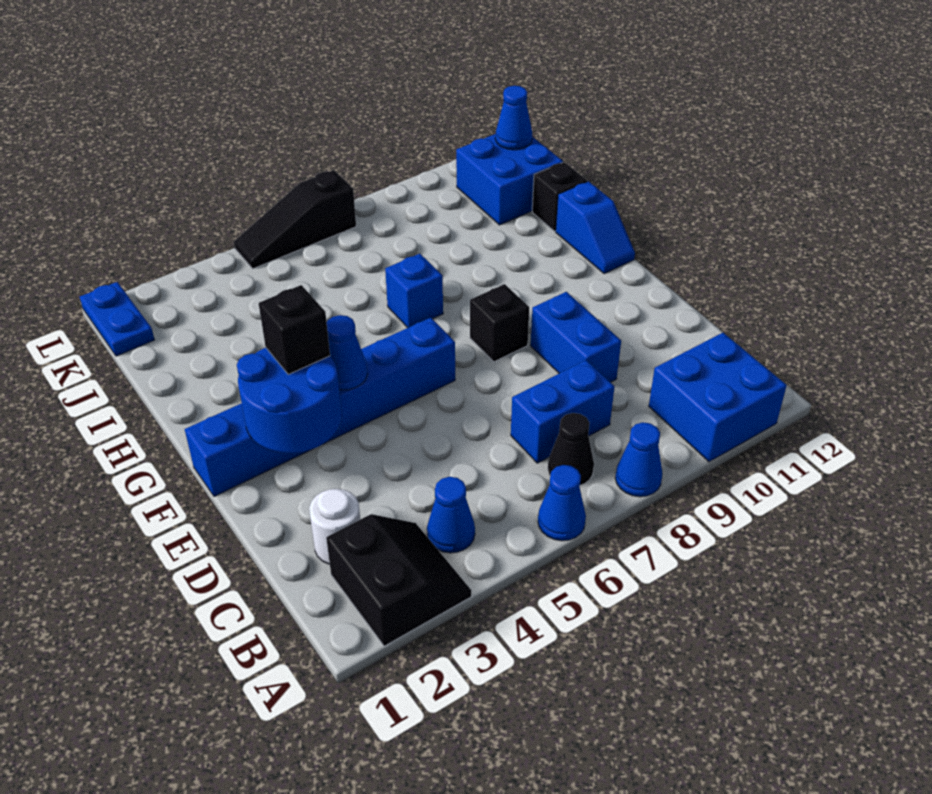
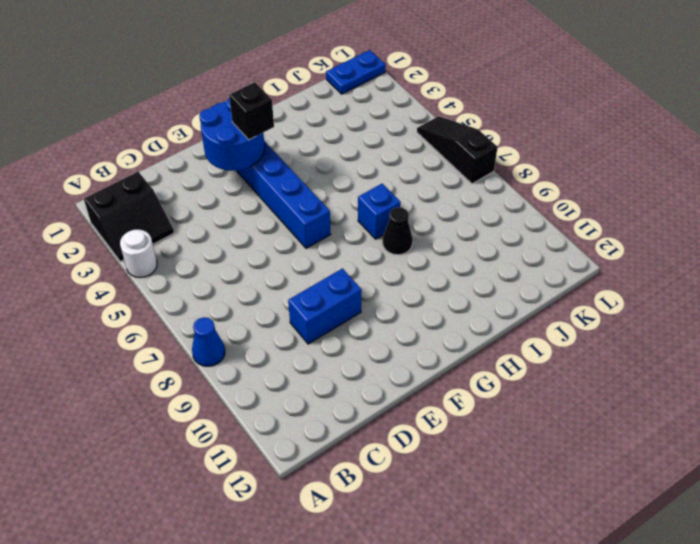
white round brick A4 level 1 -> white round brick C2 level 1
black cone H8 level 1 -> black cone B7 level 1
none -> blue cone A6 level 1
none -> blue brick A10:B11 level 1
none -> blue cone B4 level 1

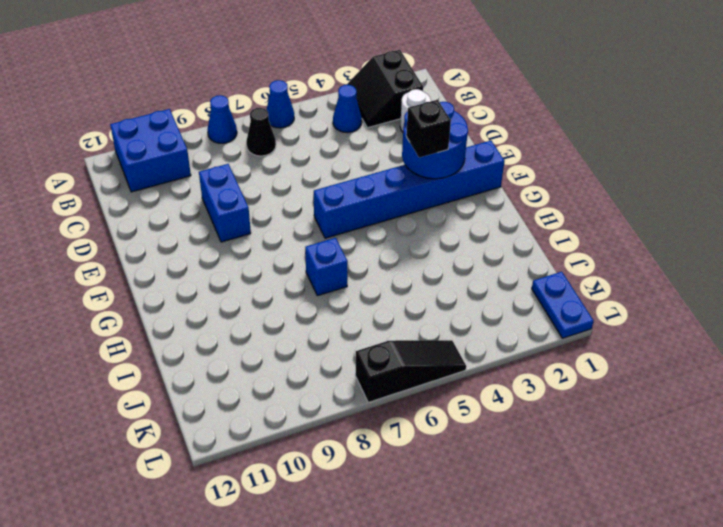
none -> blue brick C7:C8 level 1
none -> black brick F8 level 1
none -> blue slope G12:H12 level 1 top H

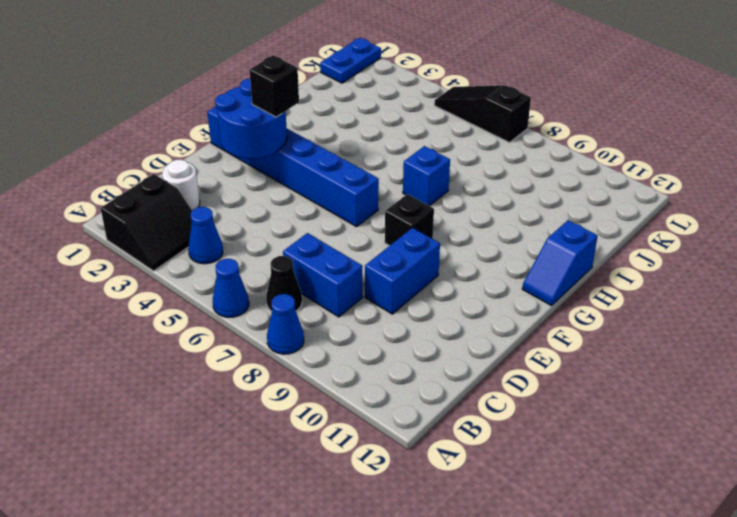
none -> blue brick A10:B11 level 1
none -> black brick I12 level 1
none -> blue brick J11:K12 level 1

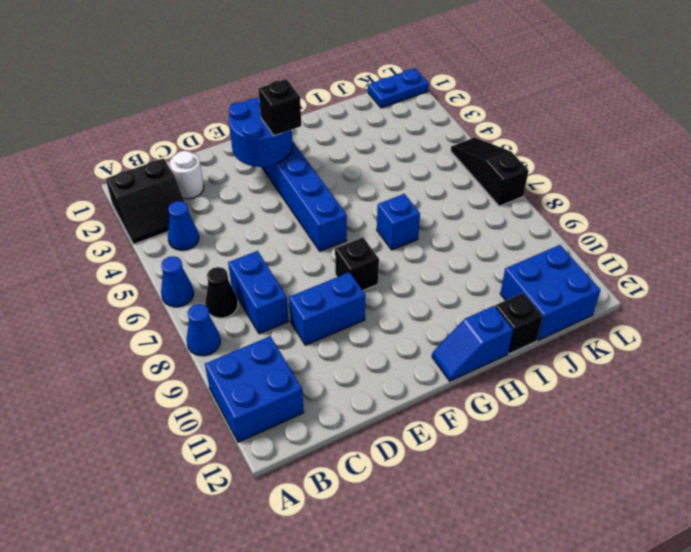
none -> blue cone F4 level 2
none -> blue cone K12 level 2

